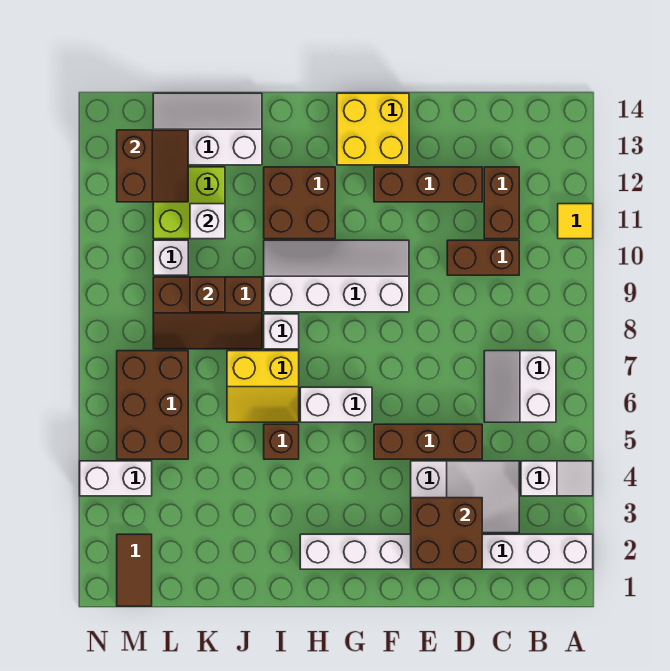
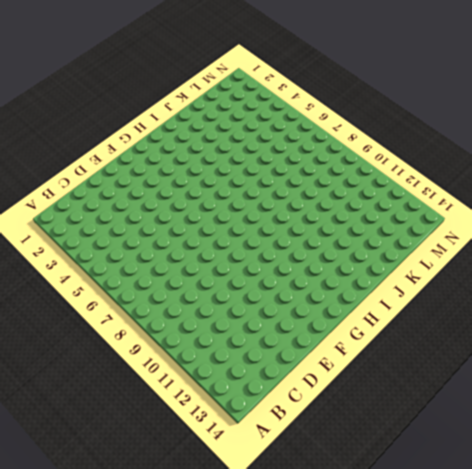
none -> white brick A2:H2 level 1
none -> white slope A4:B4 level 1 top B
none -> yellow tile A11 level 1

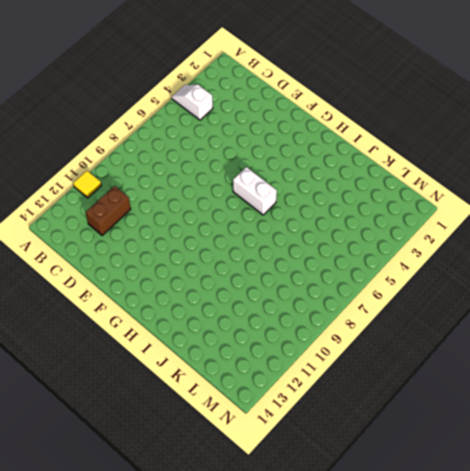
none -> white brick A2:H2 level 1
none -> white slope B6:C7 level 1 top B
none -> white slope C3:E4 level 1 top E

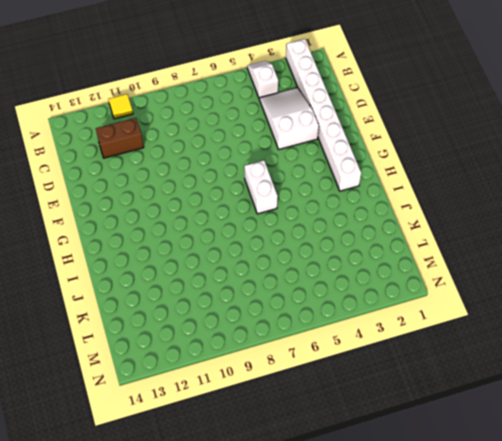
none -> white slope B6:C7 level 1 top B
none -> brown brick C10:D10 level 1
none -> brown brick D5:F5 level 1

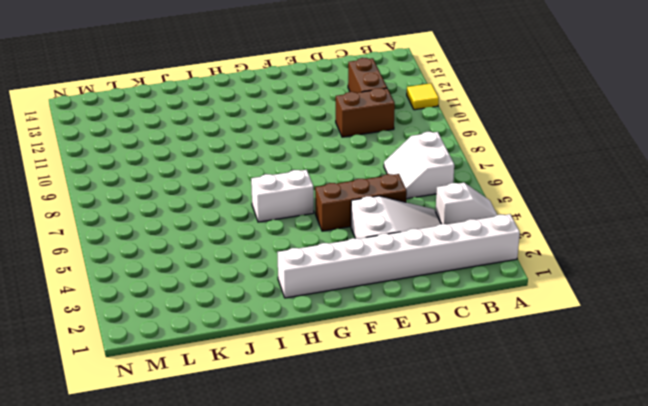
none -> brown brick D12:F12 level 1
none -> white slope F9:I10 level 1 top 9
none -> yellow brick F13:G14 level 1

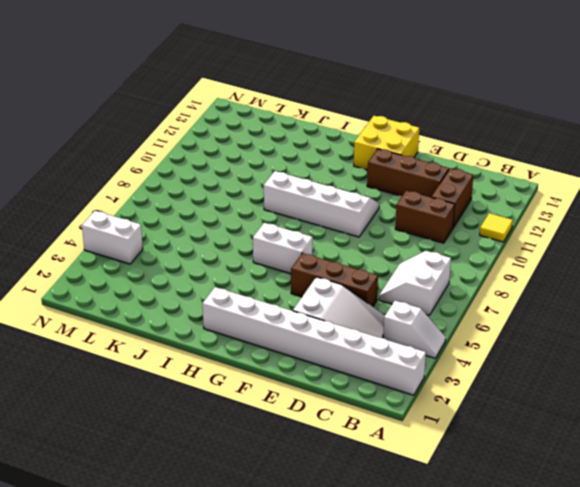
none -> brown brick H11:I12 level 1
none -> brown brick I5 level 1
none -> yellow slope I6:J7 level 1 top 7

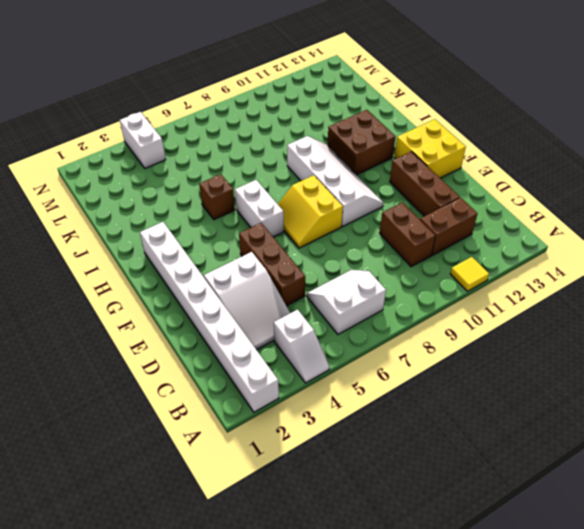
yellow slope F7:G8 level 1 top 8 -> yellow slope I6:J7 level 1 top 7
none -> white brick I8 level 1
none -> brown slope J8:L9 level 1 top 9
none -> white slope J13:L14 level 1 top 13

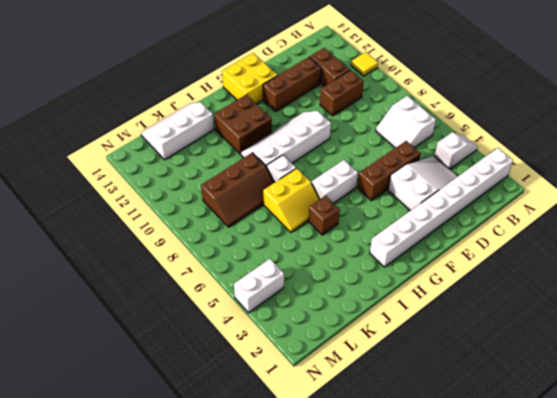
none -> lime brick K11:L12 level 1
none -> brown brick L5:M7 level 1
none -> white brick L10 level 1

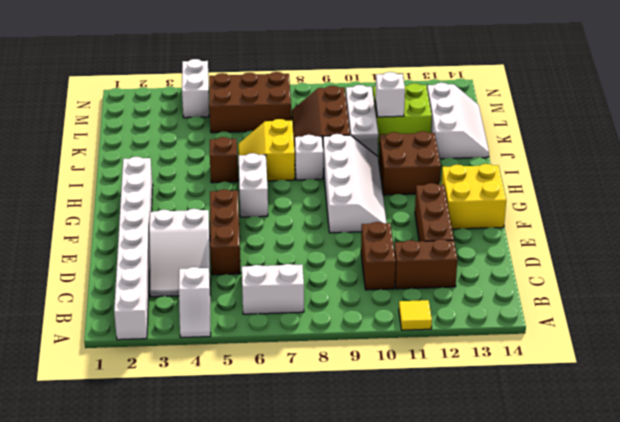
white brick J10:L10 level 1 -> white brick L10 level 1
none -> brown tile M1:M2 level 1
none -> brown brick D2:E3 level 2
none -> brown brick K9 level 2

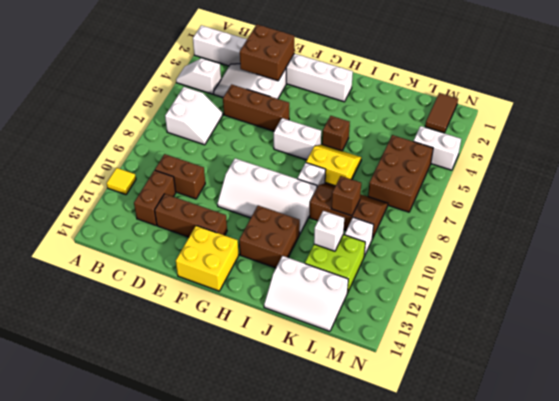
none -> brown slope L12:M13 level 2 top M

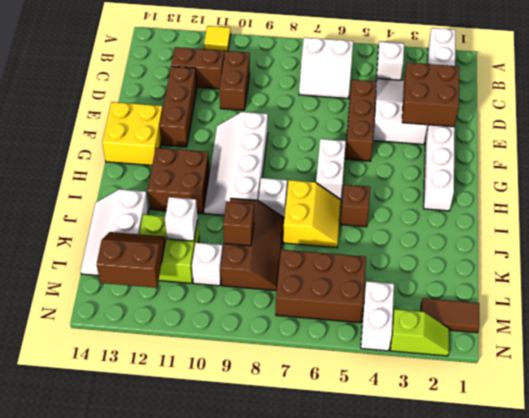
lime slope N2:N3 level 1 top 3 -> none

